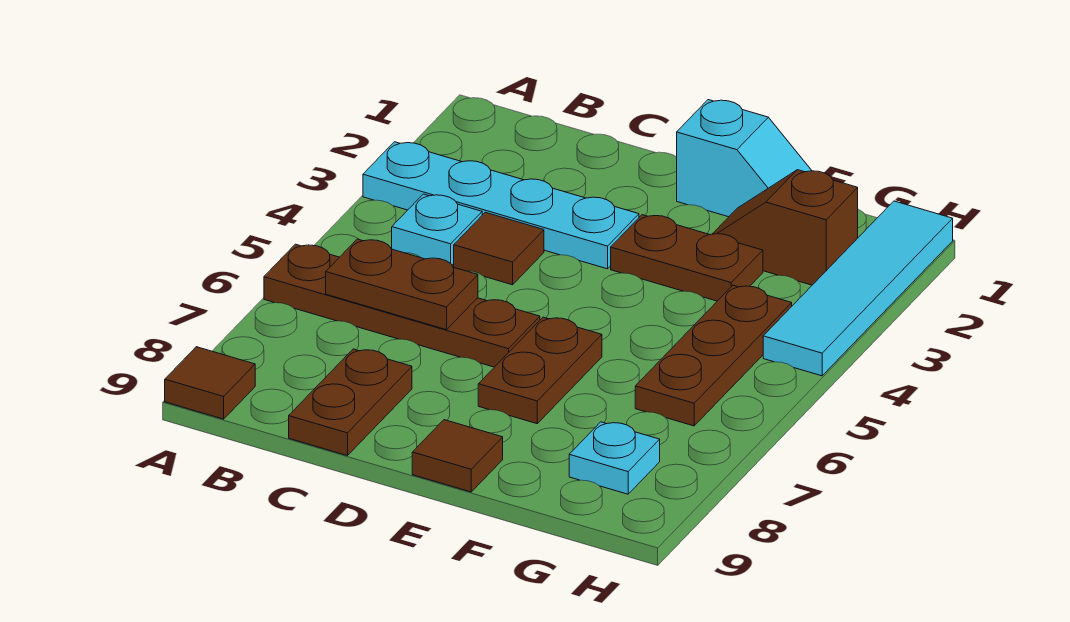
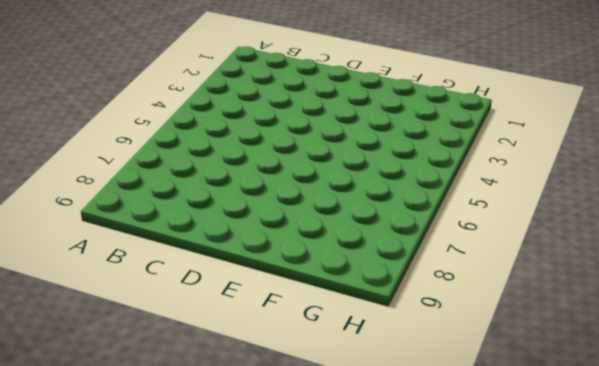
none -> cyan plate A3:D3 level 1
none -> brown plate A6:D6 level 1
none -> brown tile A9 level 1

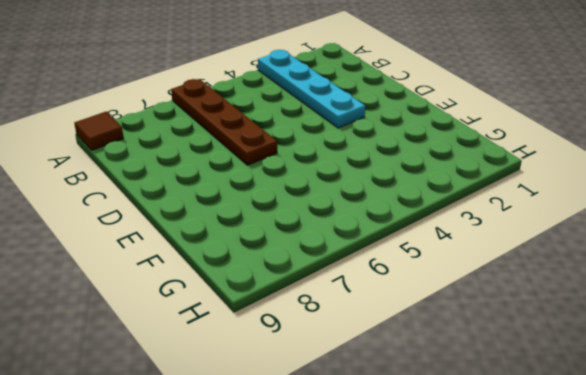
none -> cyan plate B4 level 1
none -> brown tile C4 level 1
none -> brown plate C8:C9 level 1

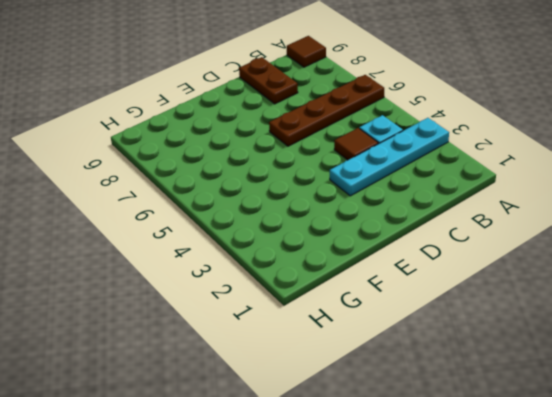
none -> cyan slope E1:F1 level 1 top E
none -> brown plate E3:F3 level 1
none -> brown plate E6:E7 level 1

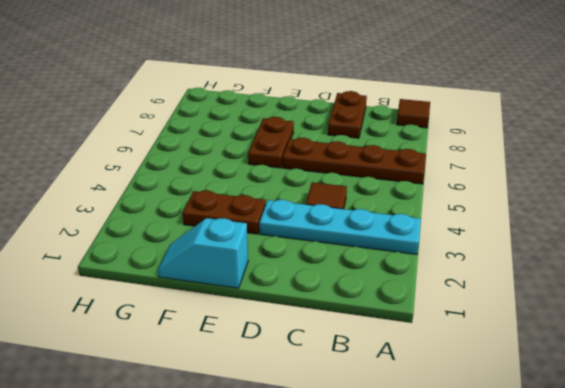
none -> cyan plate B4 level 1
none -> brown tile E9 level 1
none -> brown slope F2:G2 level 1 top G

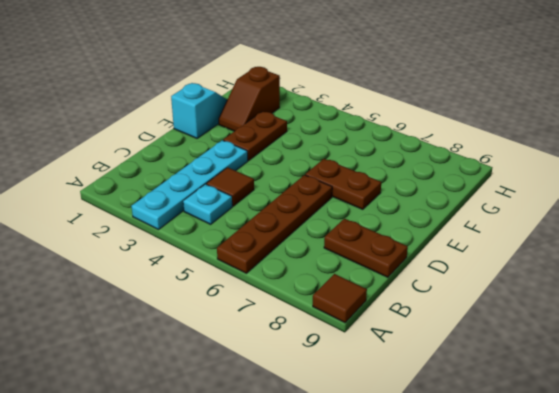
none -> brown tile E9 level 1
none -> brown plate G4:G6 level 1
none -> cyan plate G8 level 1

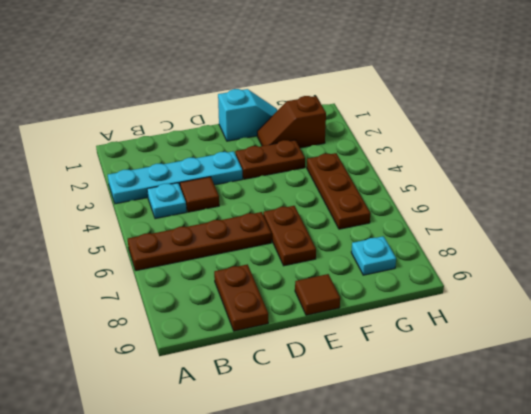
none -> brown tile A9 level 1
none -> cyan tile H1:H4 level 1
none -> brown plate B6:C6 level 2

